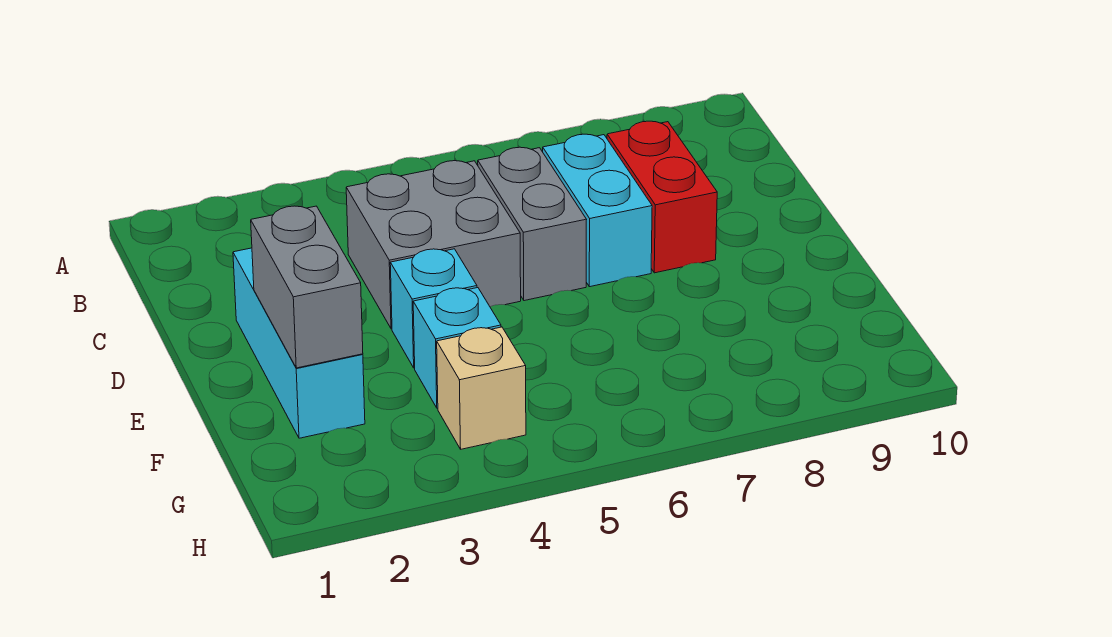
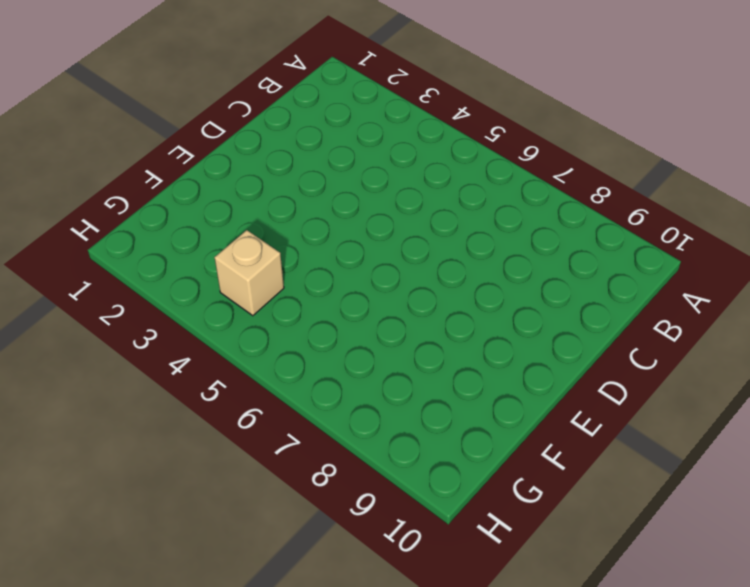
none -> grey brick C4:D5 level 1
none -> grey brick C6:D6 level 1

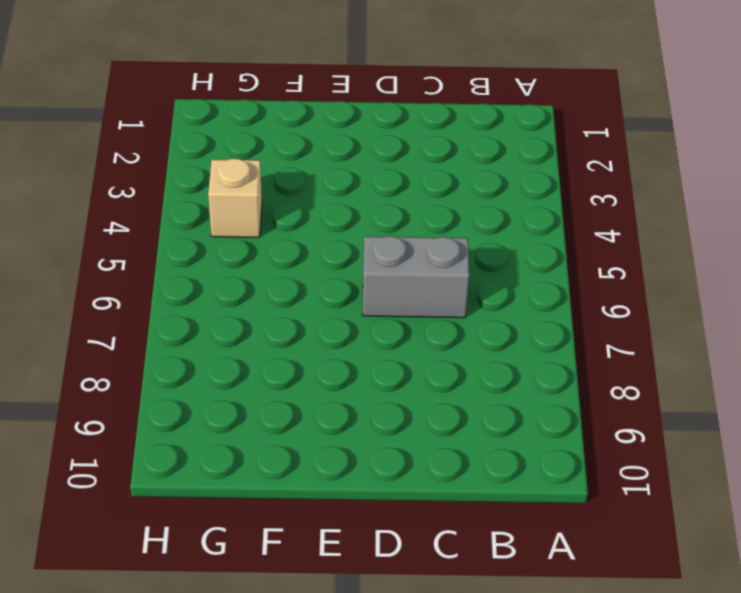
none -> grey brick C4:D5 level 1
none -> cyan brick C7:D7 level 1

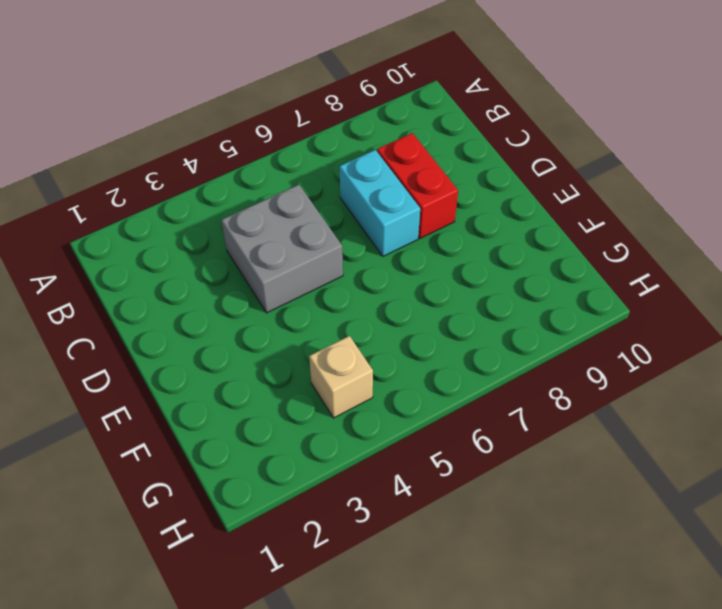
none -> grey brick C6:D6 level 1
none -> cyan brick D2:F2 level 1

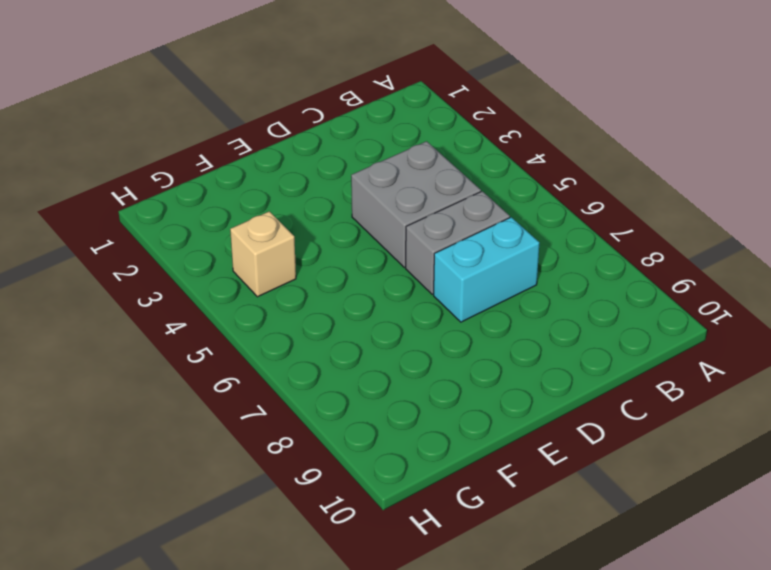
none -> red brick C8:D8 level 1
none -> cyan brick D2:F2 level 1

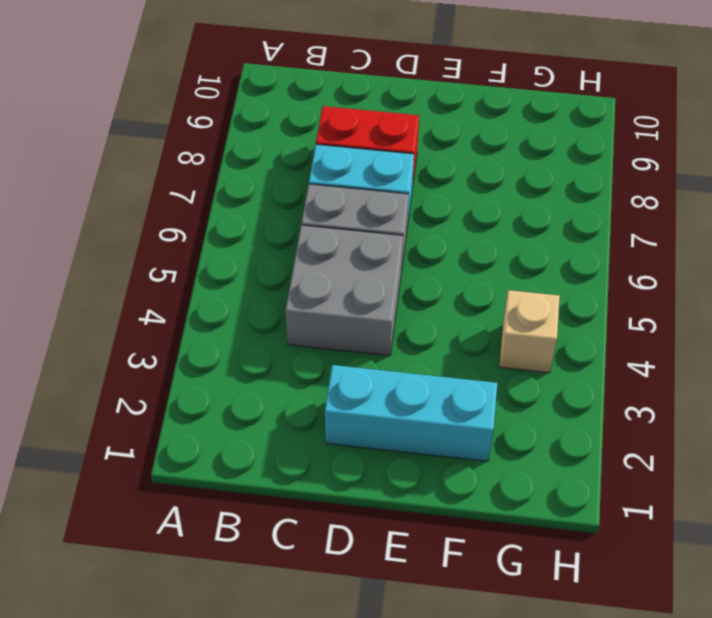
none -> cyan brick E4 level 1
none -> cyan brick F4 level 1

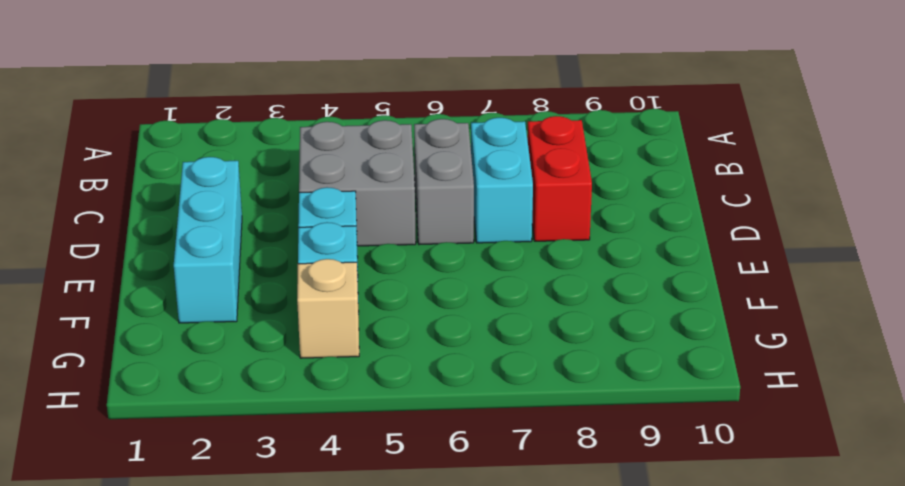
none -> grey brick E2:F2 level 2

